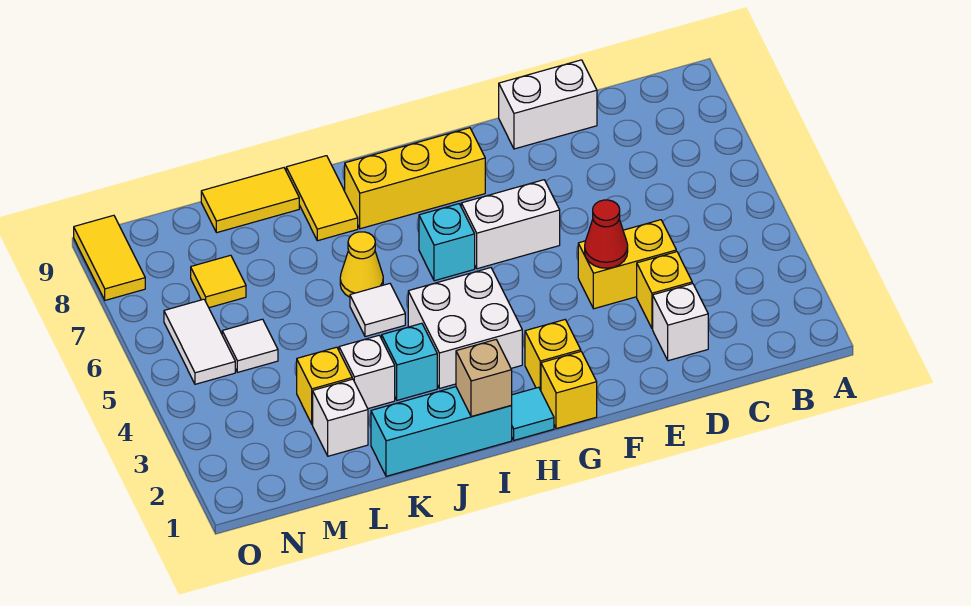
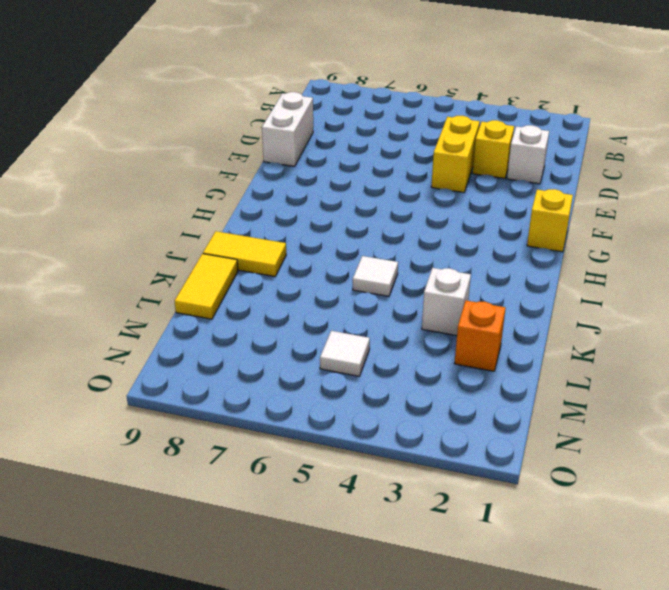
orange brick L2 level 1 -> white brick L2 level 1
none -> white brick F6:G6 level 1
none -> yellow brick G2 level 1
none -> yellow brick G8:I8 level 1

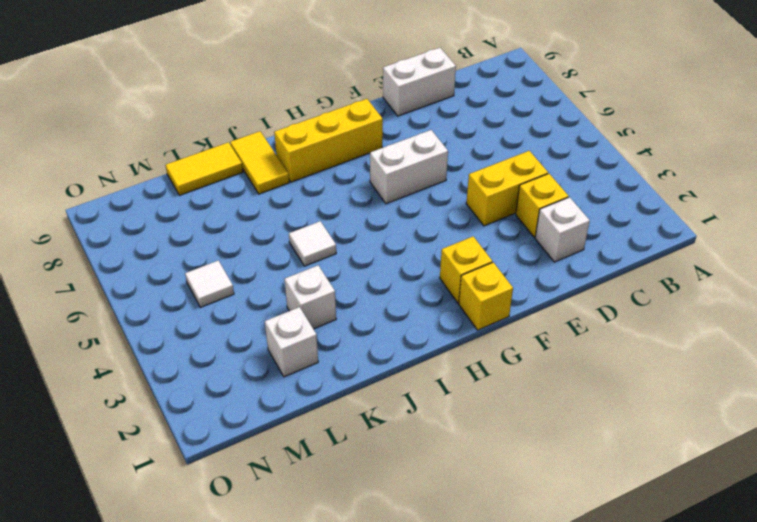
none -> cyan tile H1 level 1
none -> white brick H3:I4 level 1
none -> cyan brick H6 level 1

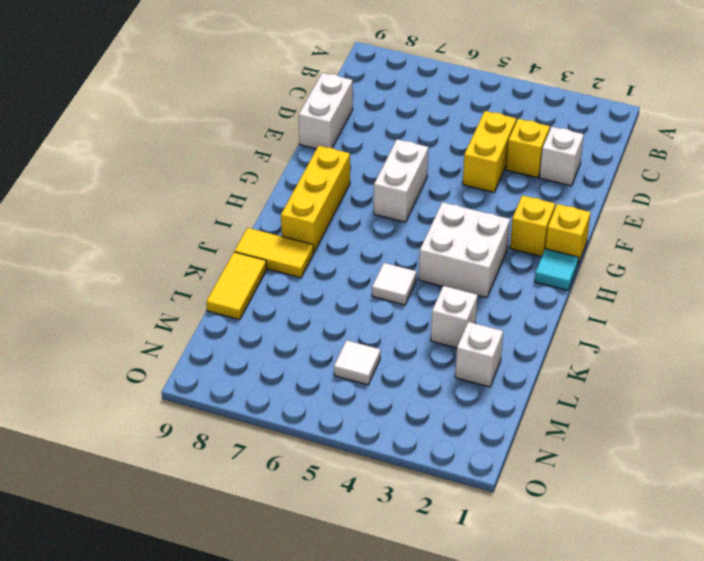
none -> cyan brick H6 level 1
none -> cyan brick I1:K1 level 1
none -> cyan brick J3 level 1

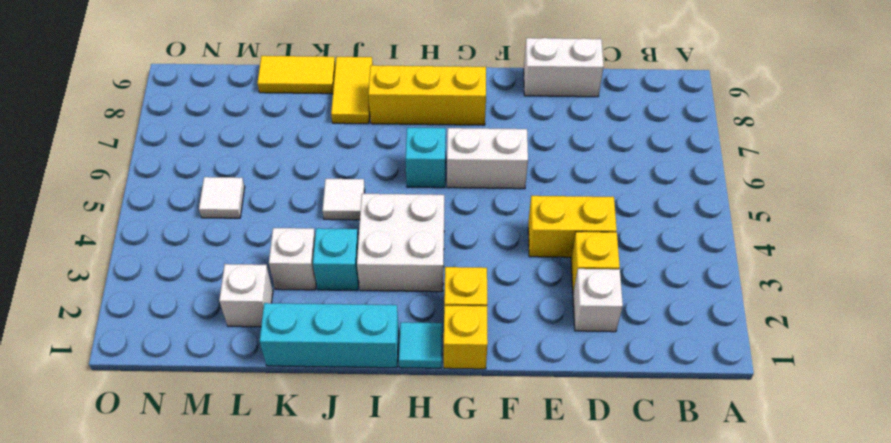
none -> yellow cone J6 level 1
none -> yellow brick L3 level 1
none -> yellow tile M7 level 1

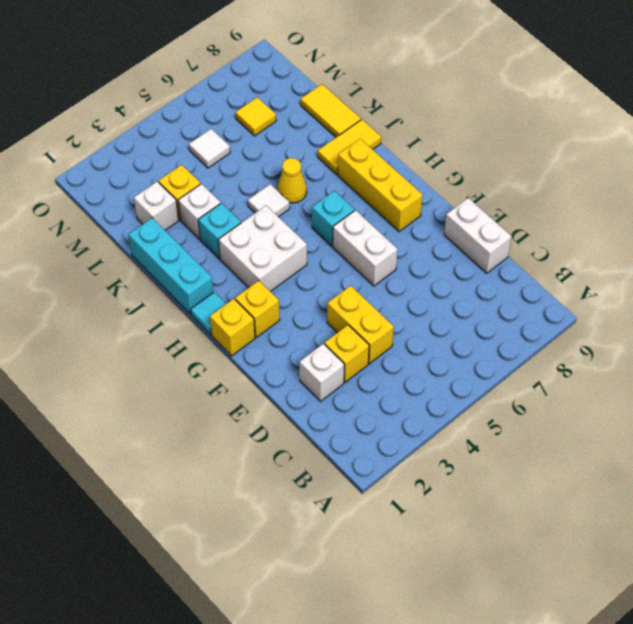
none -> white tile N5:N6 level 1
none -> yellow tile O8:O9 level 1
none -> red cone E4 level 2

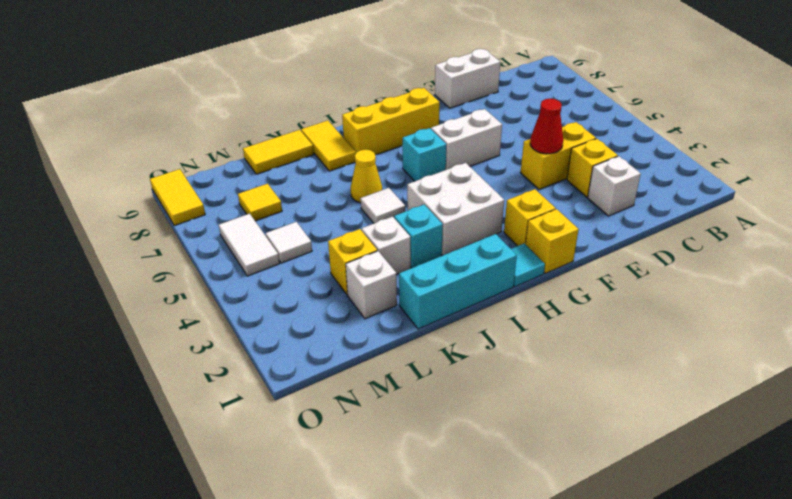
none -> tan brick I1 level 2

